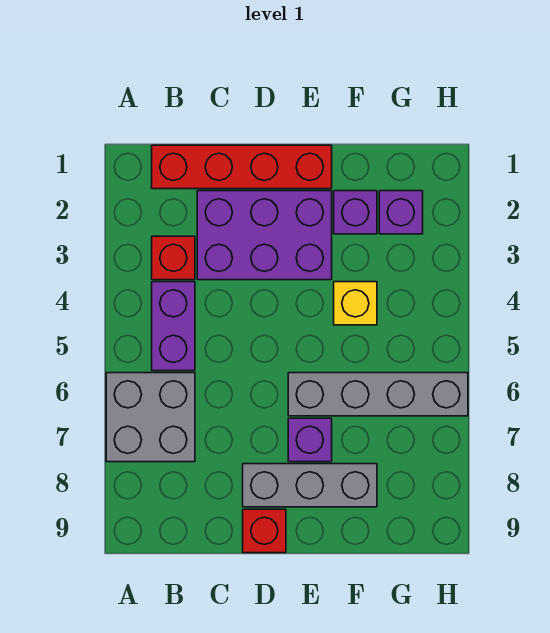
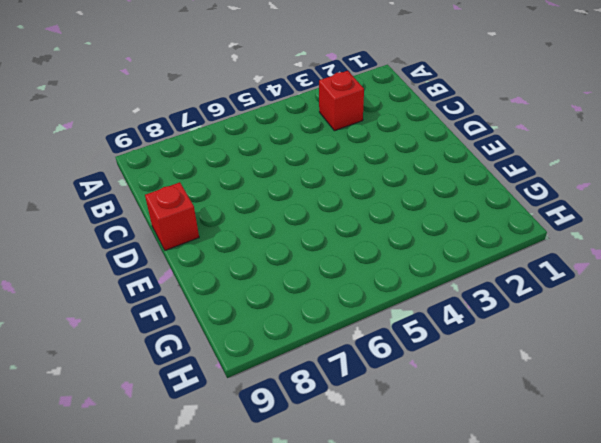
none -> grey brick A6:B7 level 1
none -> red brick B1:E1 level 1
none -> purple brick B4:B5 level 1

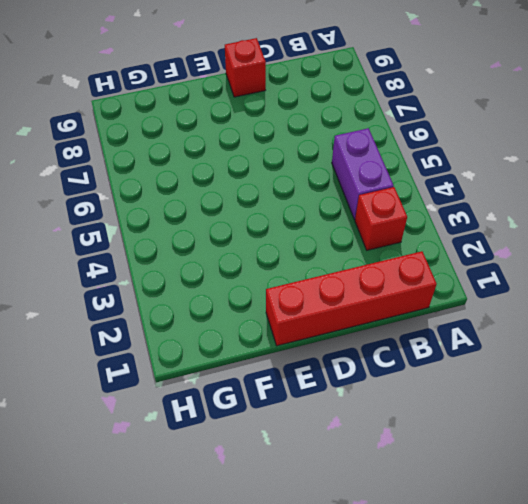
none -> grey brick A6:B7 level 1
none -> purple brick C2:E3 level 1
none -> grey brick D8:F8 level 1

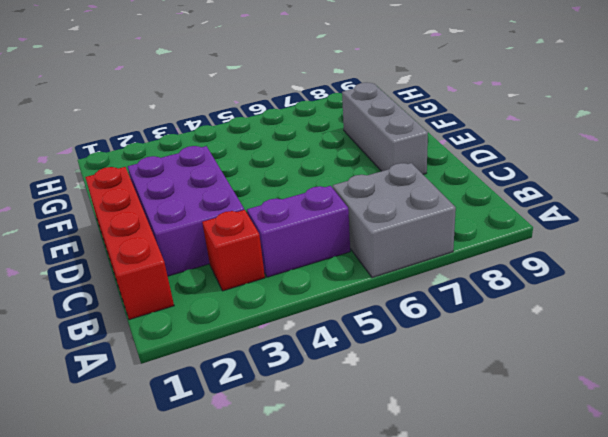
none -> red brick D9 level 1
none -> grey brick E6:H6 level 1
none -> purple brick E7 level 1

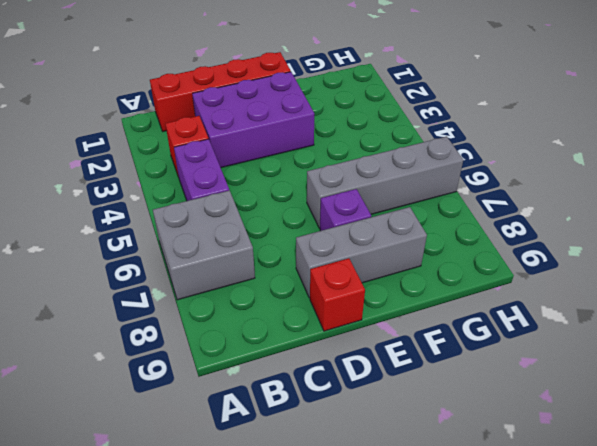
none -> purple brick F2 level 1
none -> yellow brick F4 level 1
none -> purple brick G2 level 1

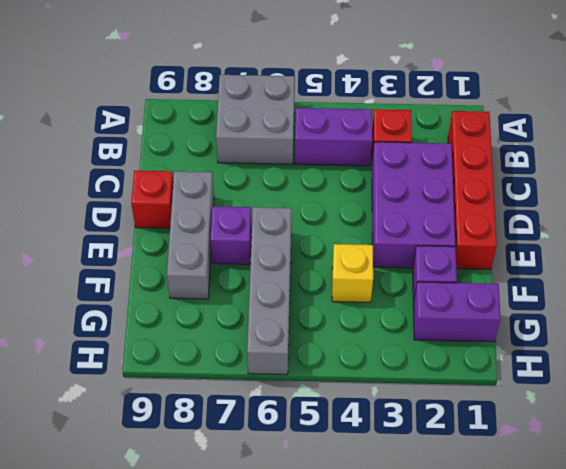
purple brick G1:G2 level 1 -> purple brick G2 level 1

